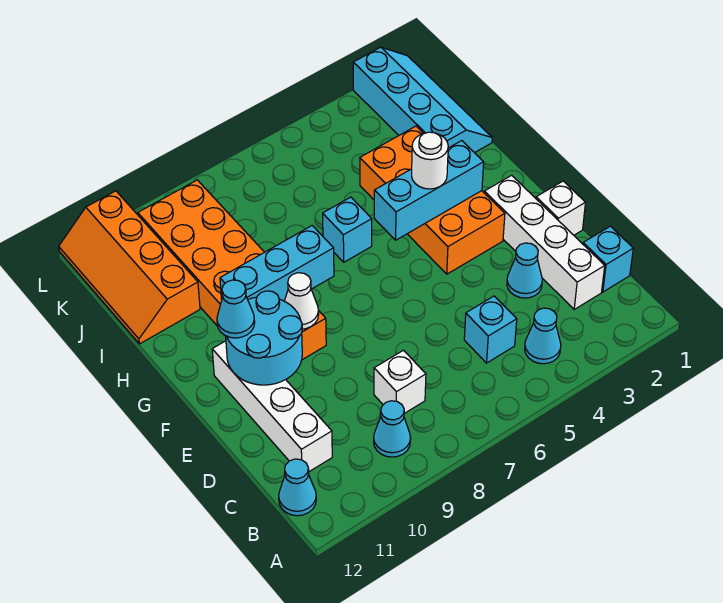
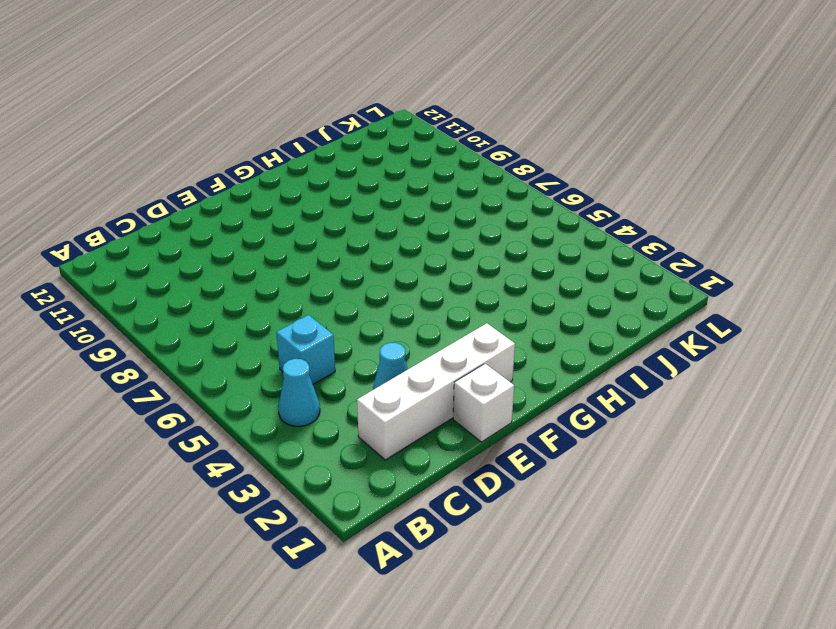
none -> cyan cone B9 level 1
none -> cyan cone B12 level 1
none -> cyan brick C1 level 1

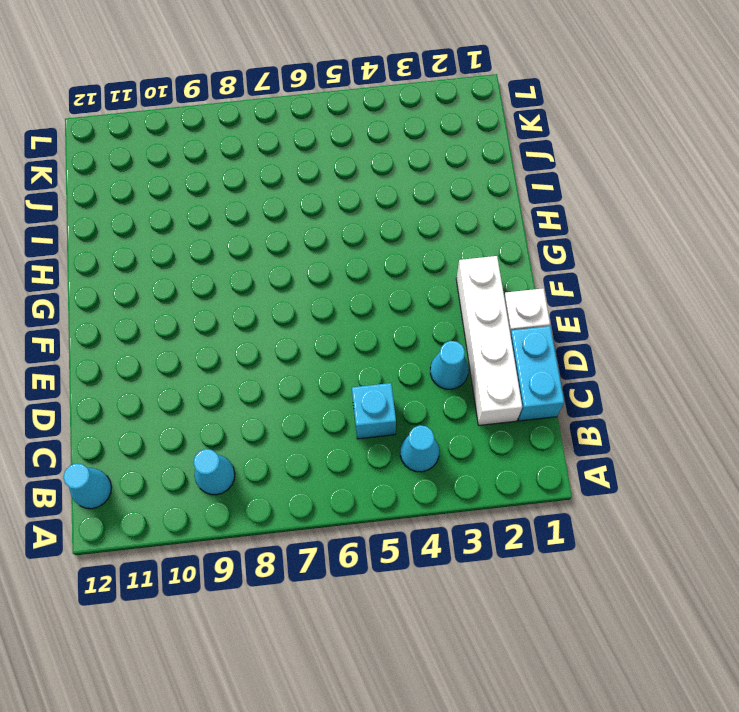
cyan brick C1:D1 level 1 -> cyan brick C1 level 1
none -> white brick C8 level 1
none -> white brick C11:F11 level 1
none -> orange brick F3:I4 level 1

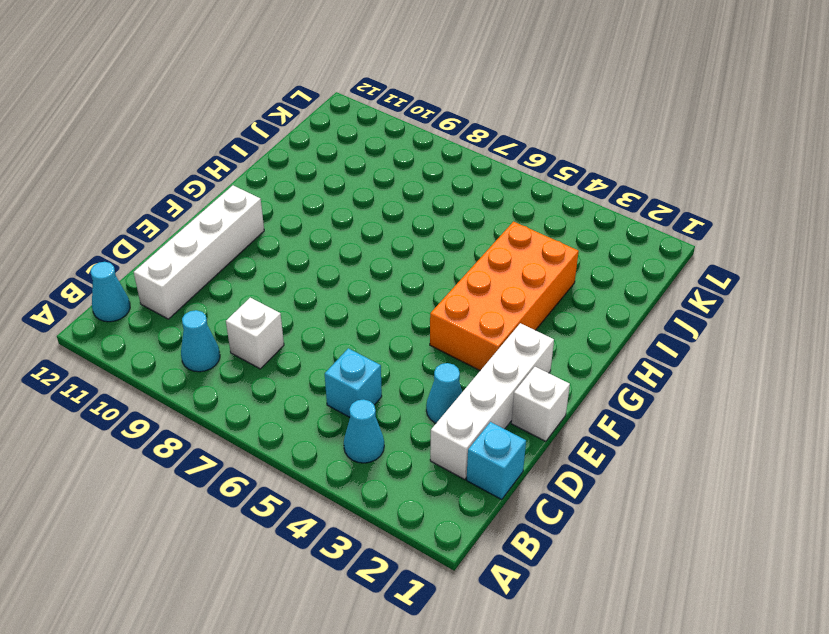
none -> orange brick F9:K10 level 1
none -> cyan brick H6 level 1
none -> cyan slope I1:L2 level 1 top 2

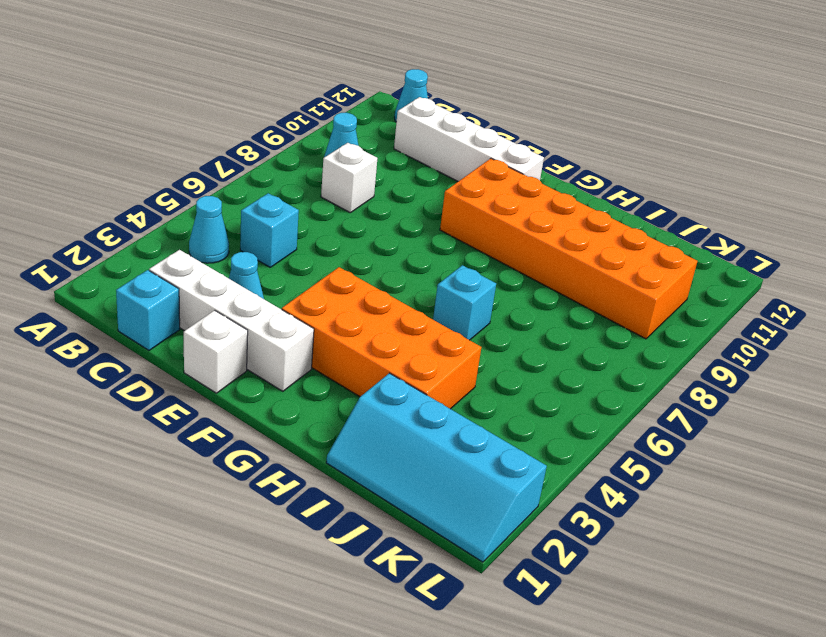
none -> orange slope I11:L12 level 1 top 11
none -> cyan round brick E10:F11 level 2
none -> white cone F9 level 2

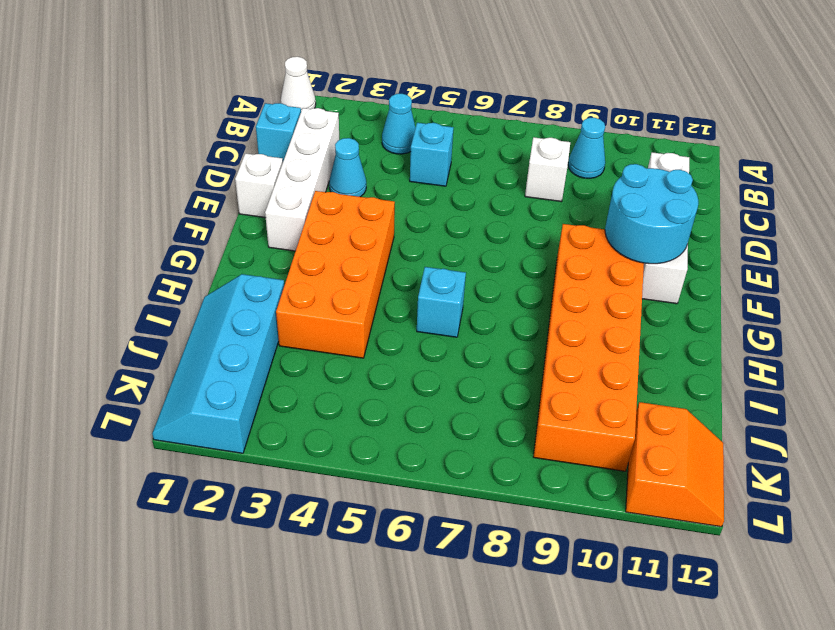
white cone A1 level 1 -> white cone F9 level 2
orange slope K11:L12 level 1 top 11 -> orange slope I11:L12 level 1 top 11
none -> cyan cone B12 level 1
none -> cyan brick G3:G5 level 2
none -> cyan brick G8:G10 level 2

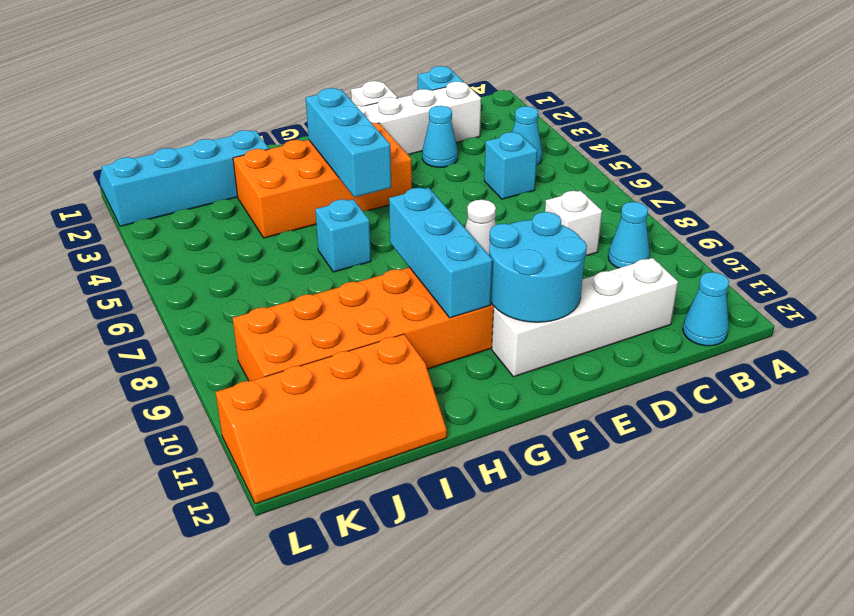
none -> cyan cone F11 level 3
none -> white round brick G4 level 3

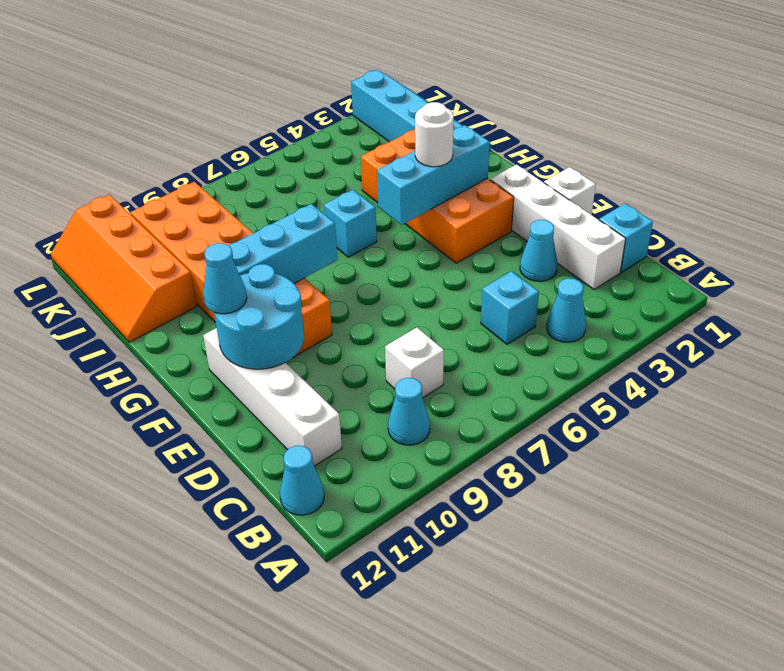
none -> white cone F9 level 2

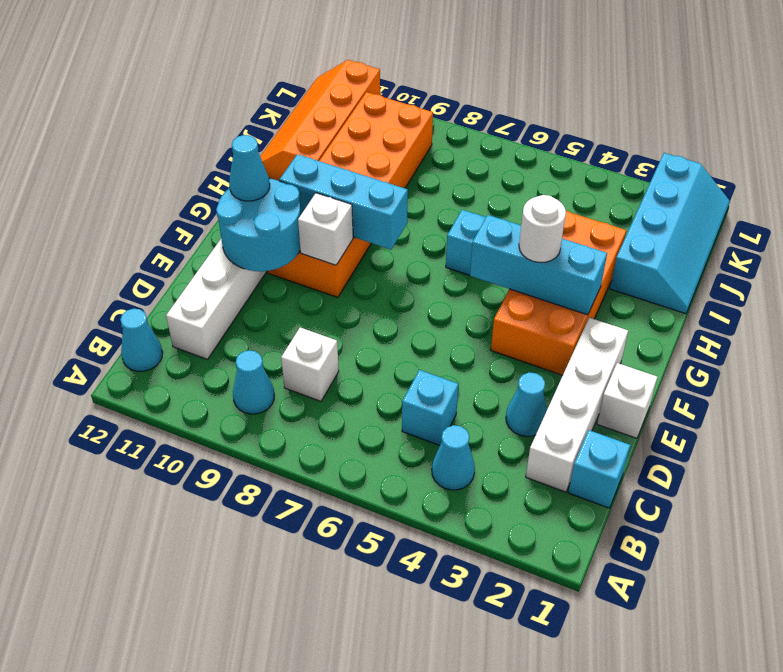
white brick F9 level 2 -> white cone F9 level 2

